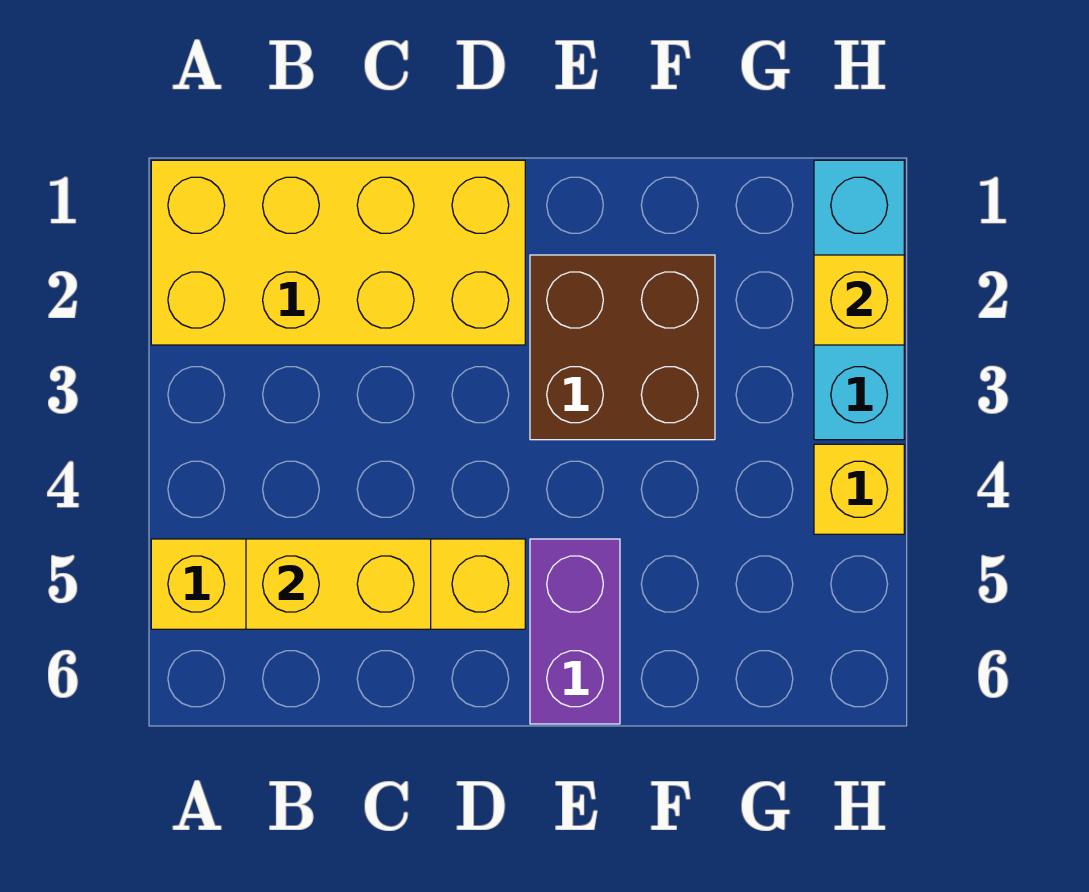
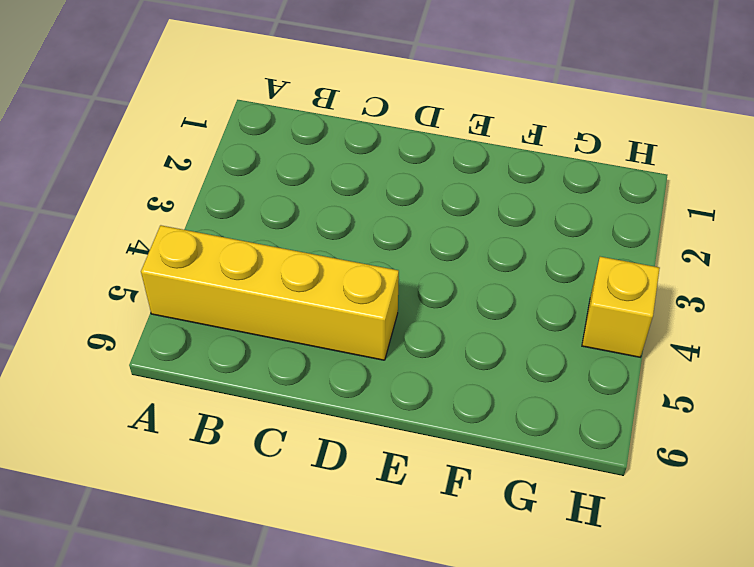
none -> yellow brick A1:D2 level 1
none -> brown brick E2:F3 level 1

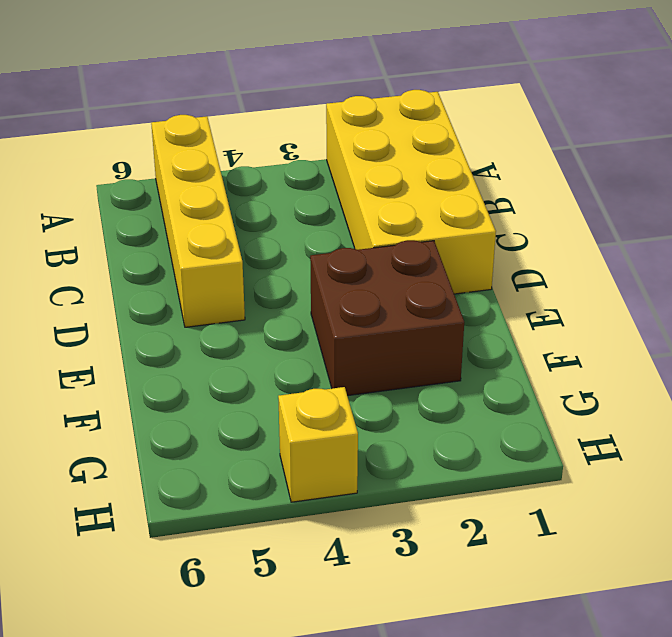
none -> purple brick E5:E6 level 1
none -> cyan brick H1:H3 level 1

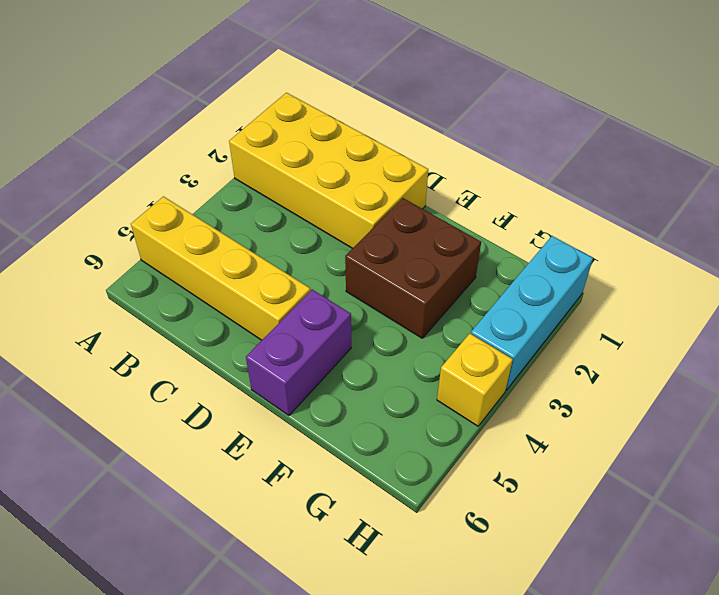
none -> yellow brick B5:C5 level 2
none -> yellow brick H2 level 2

